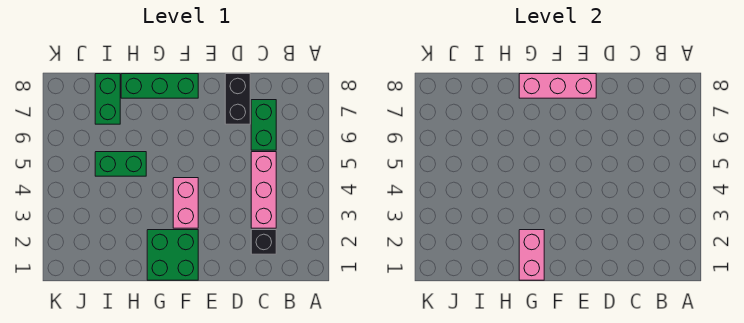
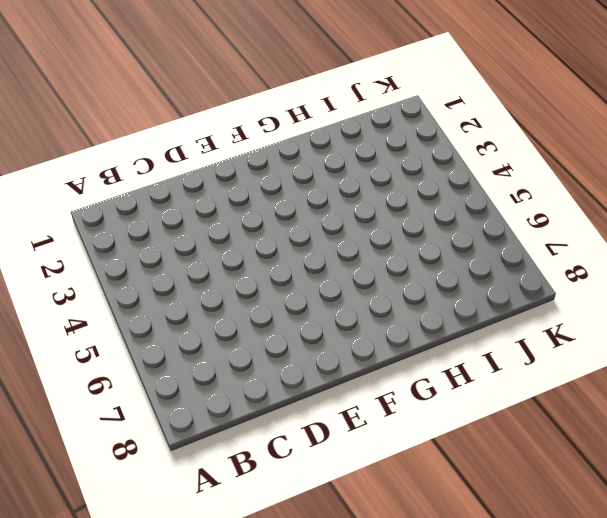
none -> black brick C2 level 1
none -> pink brick C3:C5 level 1

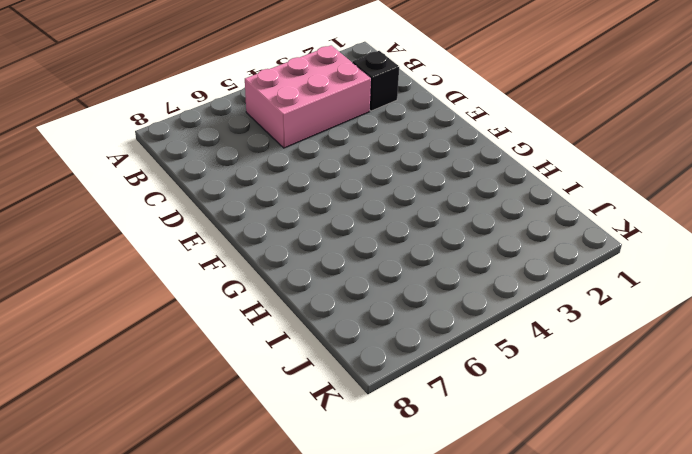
pink brick B3:C5 level 1 -> pink brick C3:C5 level 1
none -> green brick C6:C7 level 1
none -> black brick D7:D8 level 1

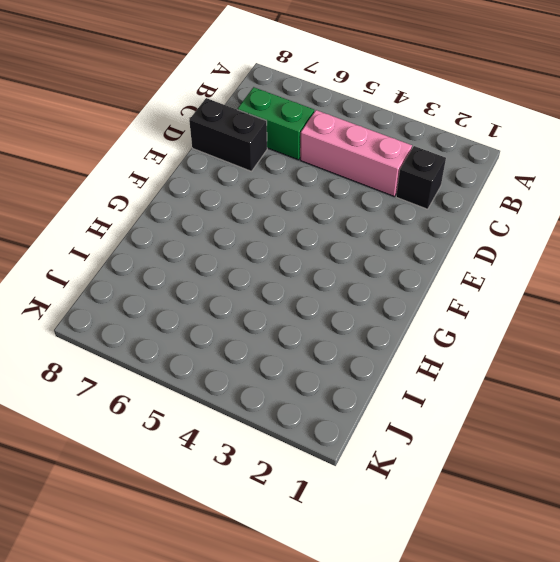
none -> green brick F1:G2 level 1
none -> pink brick F3:F4 level 1

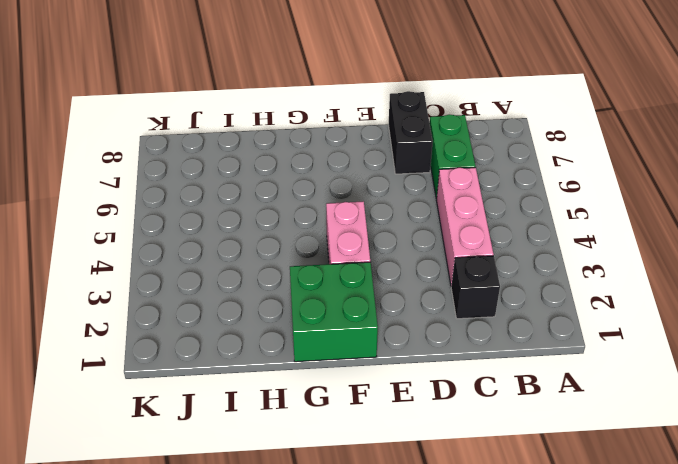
none -> green brick F8:H8 level 1
none -> green brick H5:I5 level 1

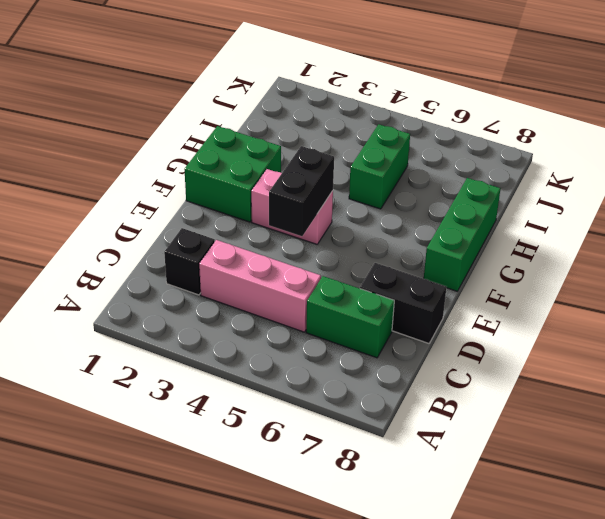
black brick E4:F4 level 2 -> none
none -> green brick I7:I8 level 1
none -> pink brick E8:G8 level 2

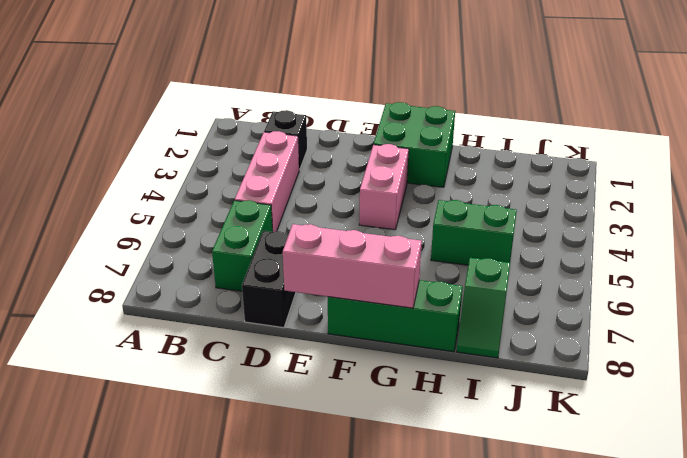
green slope I7:I8 level 1 top 7 -> green brick I7:I8 level 1
none -> pink brick G1:G2 level 2

